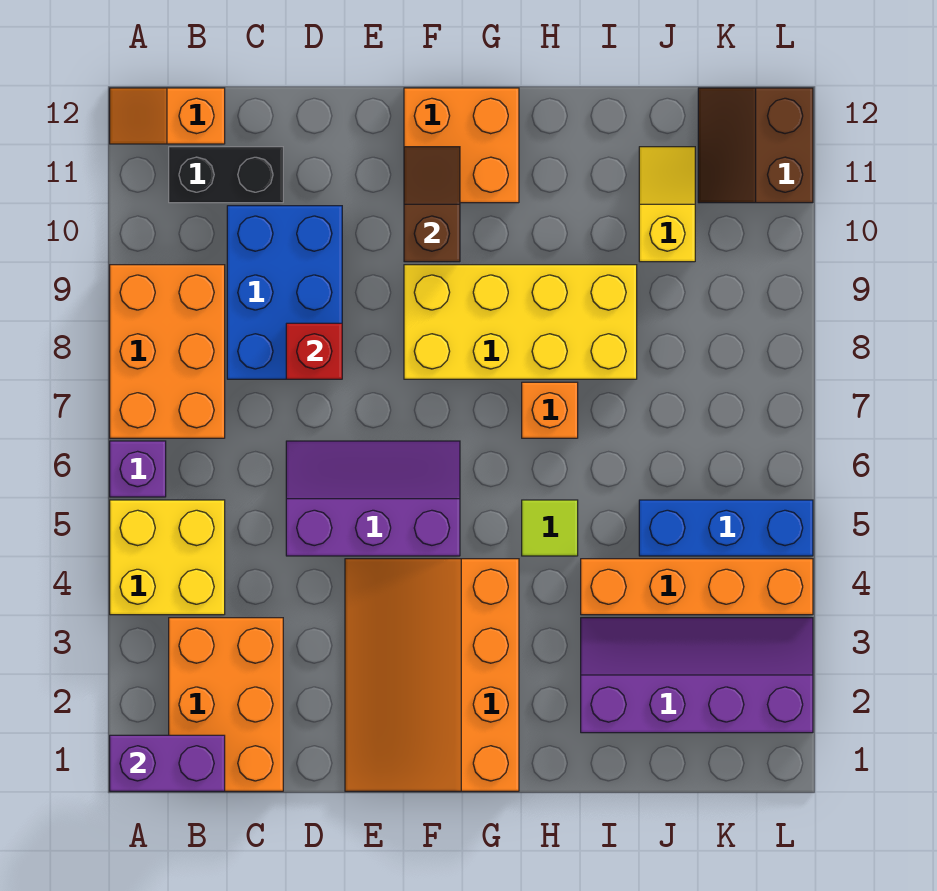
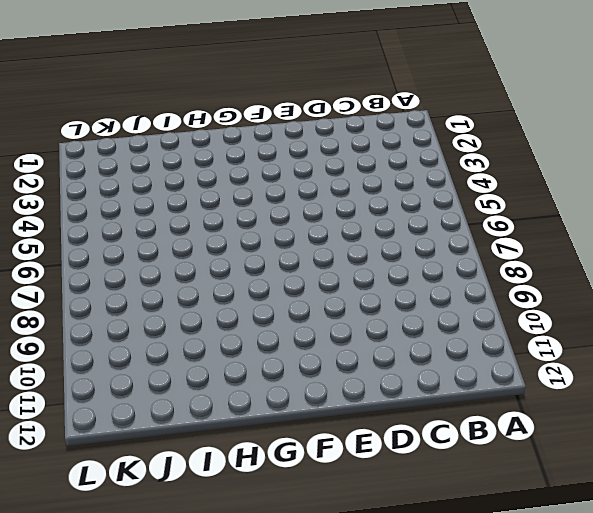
none -> yellow brick A4:B5 level 1
none -> purple brick A6 level 1
none -> orange brick A7:B9 level 1

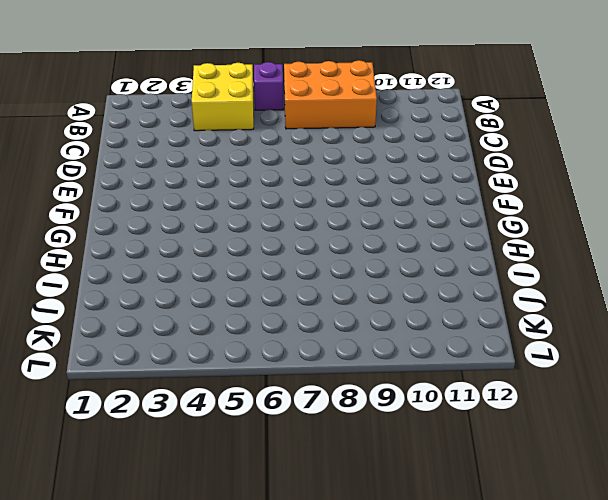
none -> orange slope A12:B12 level 1 top B
none -> orange brick B1:C3 level 1
none -> black brick B11:C11 level 1

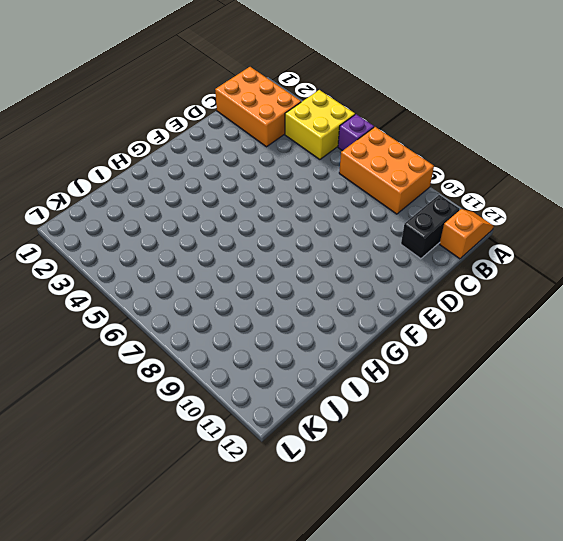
none -> blue brick C8:D10 level 1
none -> purple slope D5:F6 level 1 top 5
none -> orange slope E1:G4 level 1 top G

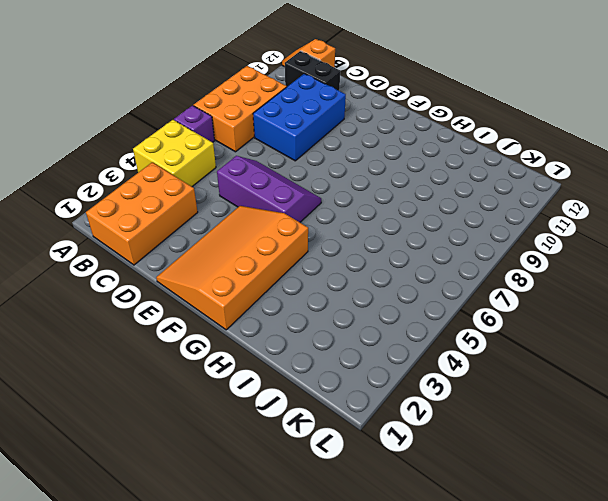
none -> yellow brick F8:I9 level 1
none -> orange brick F11:G12 level 1
none -> lime tile H5 level 1

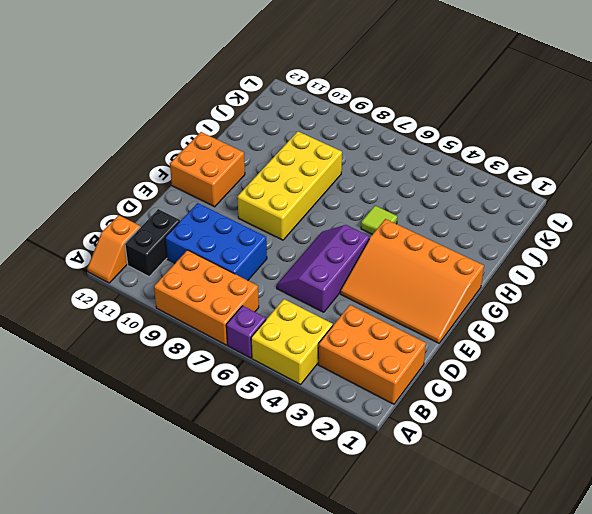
none -> orange brick H7 level 1
none -> purple slope I2:L3 level 1 top 2
none -> orange brick I4:L4 level 1

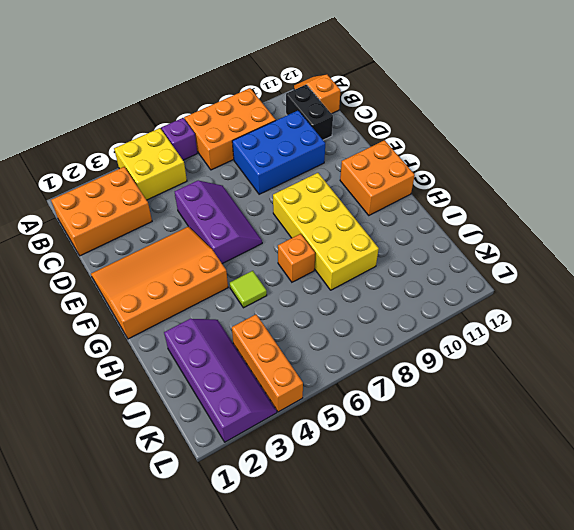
orange brick J4:L4 level 1 -> orange brick I4:L4 level 1
none -> blue brick J5:L5 level 1
none -> yellow slope J10:J11 level 1 top 10
none -> brown slope K11:L12 level 1 top L

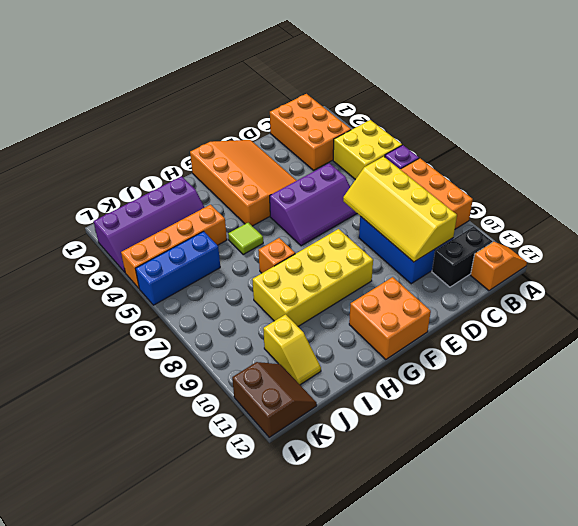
yellow slope C7:D10 level 2 top C -> red brick D8 level 2
none -> purple brick A1:B1 level 2
none -> brown slope F10:F11 level 2 top 10

